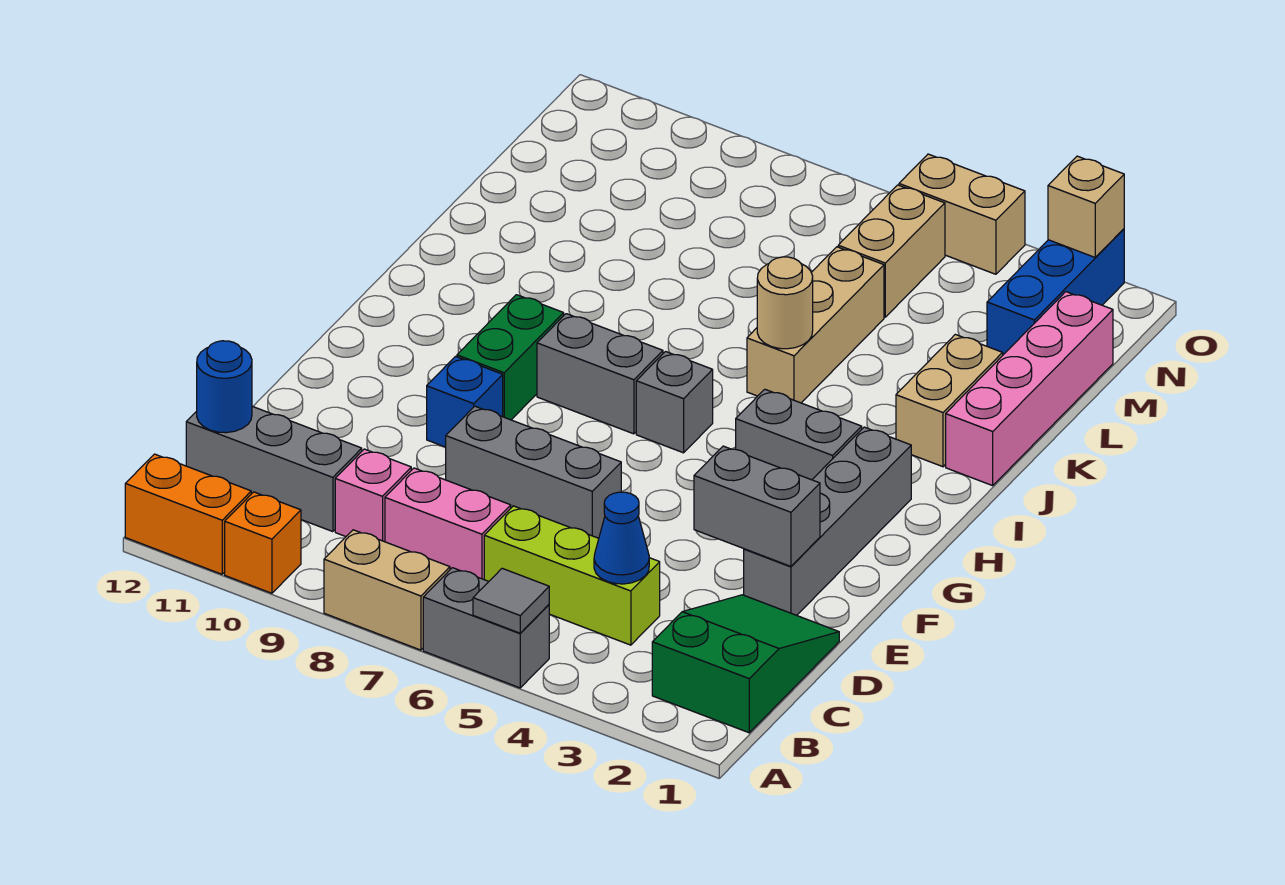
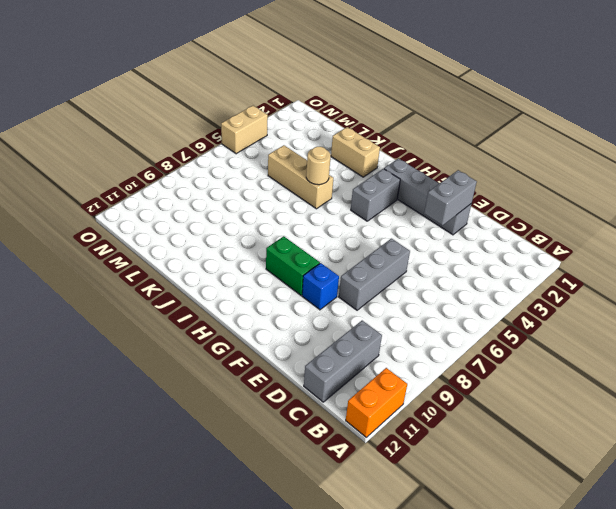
none -> grey brick A5:A6 level 1
none -> tan brick A7:A8 level 1
none -> orange brick A10 level 1

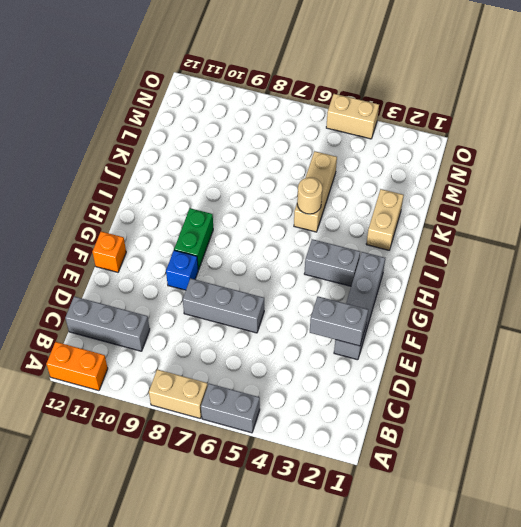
orange brick F12 level 1 -> orange brick A10 level 1
none -> green slope B1:D2 level 1 top B
none -> lime brick C4:C6 level 1
none -> pink brick C7:C8 level 1

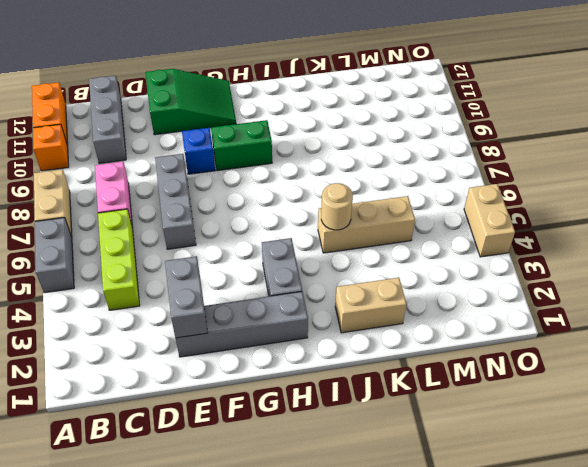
green slope E11:G12 level 1 top E -> green slope B1:D2 level 1 top B
none -> pink brick C9 level 1
none -> grey brick H6 level 1
none -> grey brick H7:H8 level 1

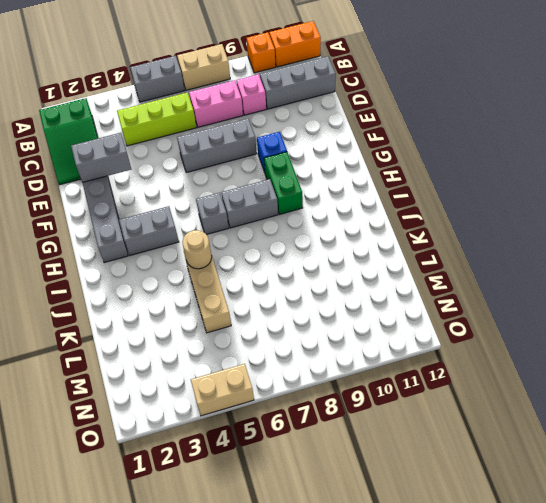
none -> pink brick J1:M1 level 1
none -> tan brick J2:K2 level 1
none -> blue brick M2:O2 level 1

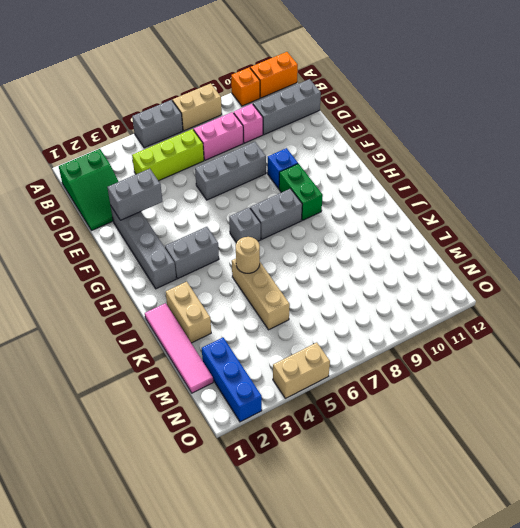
pink tile J1:M1 level 1 -> pink brick J1:M1 level 1
none -> tan brick M5:N5 level 1
none -> grey tile A5 level 2
none -> blue cone C4 level 2

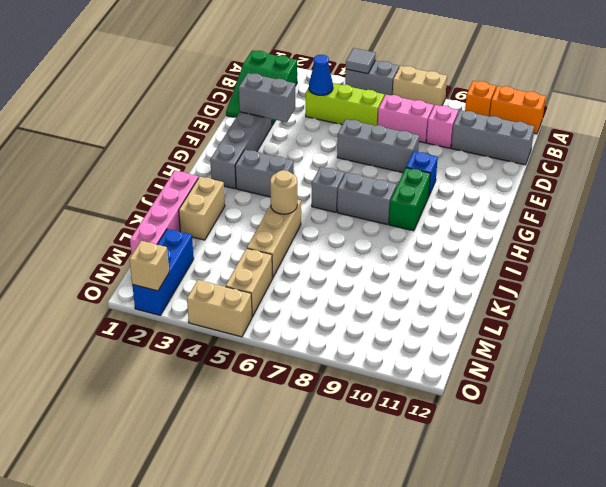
none -> blue round brick C12 level 2

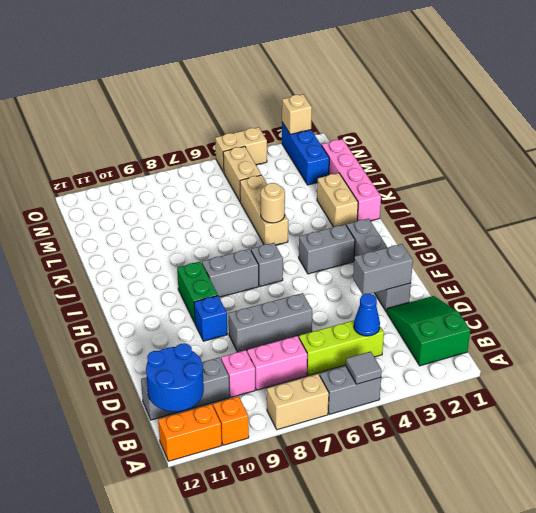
blue round brick B11:C12 level 2 -> blue round brick C12 level 2

